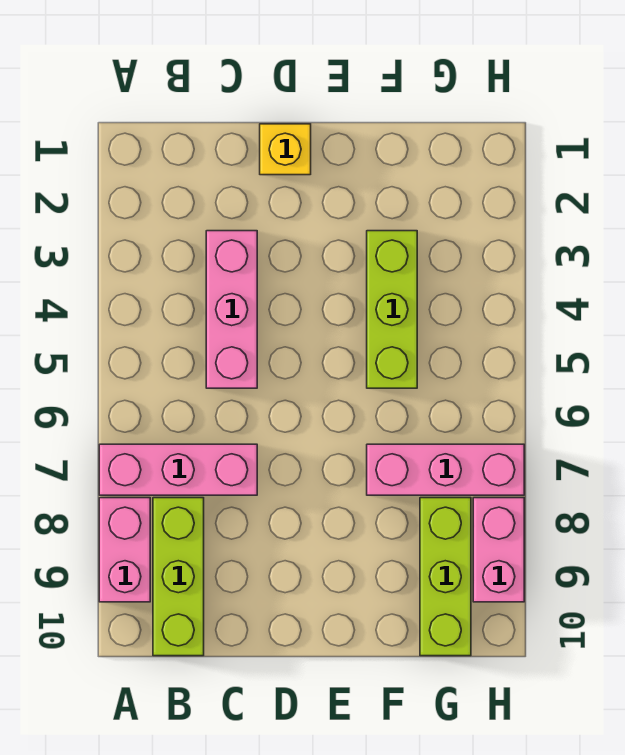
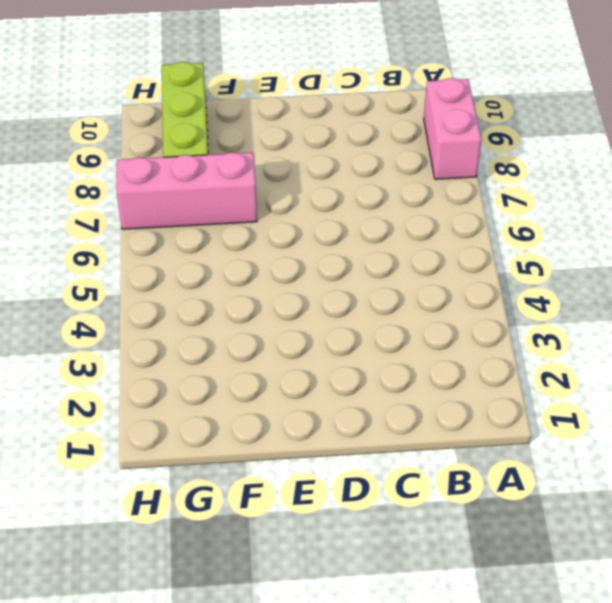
none -> pink brick A7:C7 level 1
none -> lime brick B8:B10 level 1

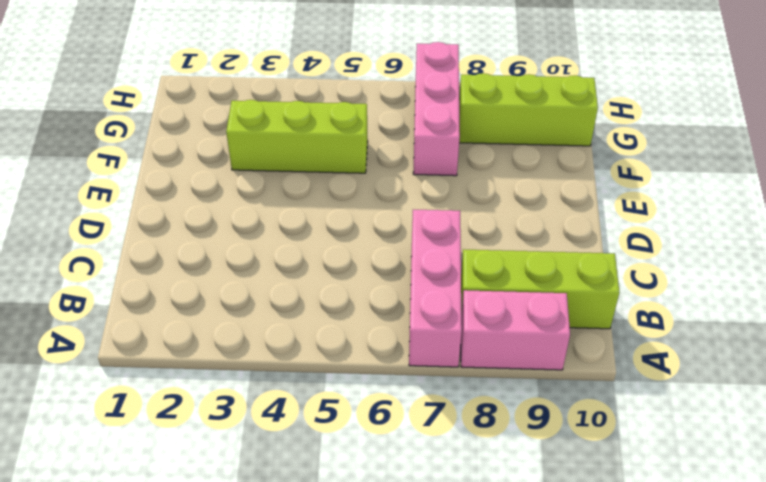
none -> pink brick C3:C5 level 1
none -> yellow brick D1 level 1

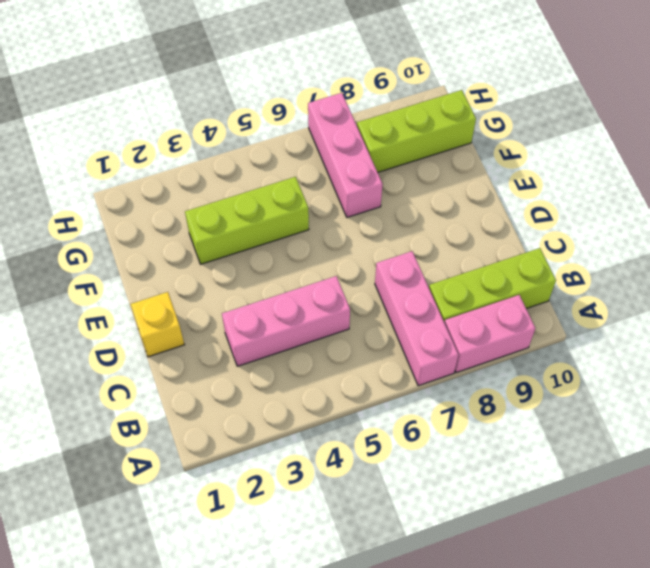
none -> pink brick H8:H9 level 1

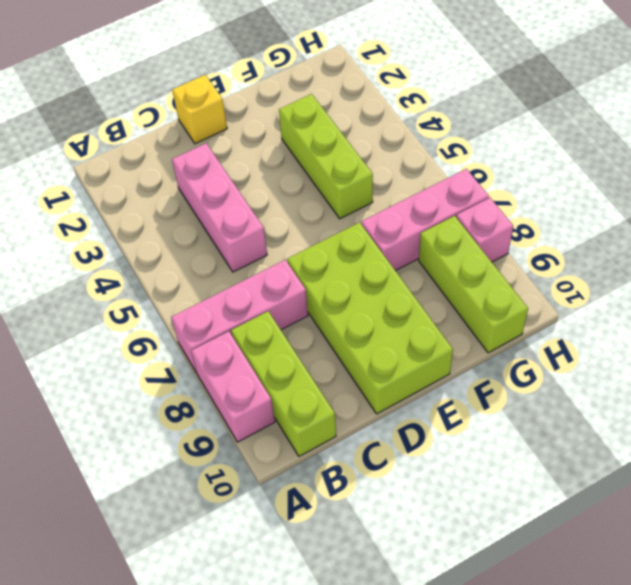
lime brick D7:E10 level 1 -> none
pink brick H8 level 1 -> pink brick H8:H9 level 1

